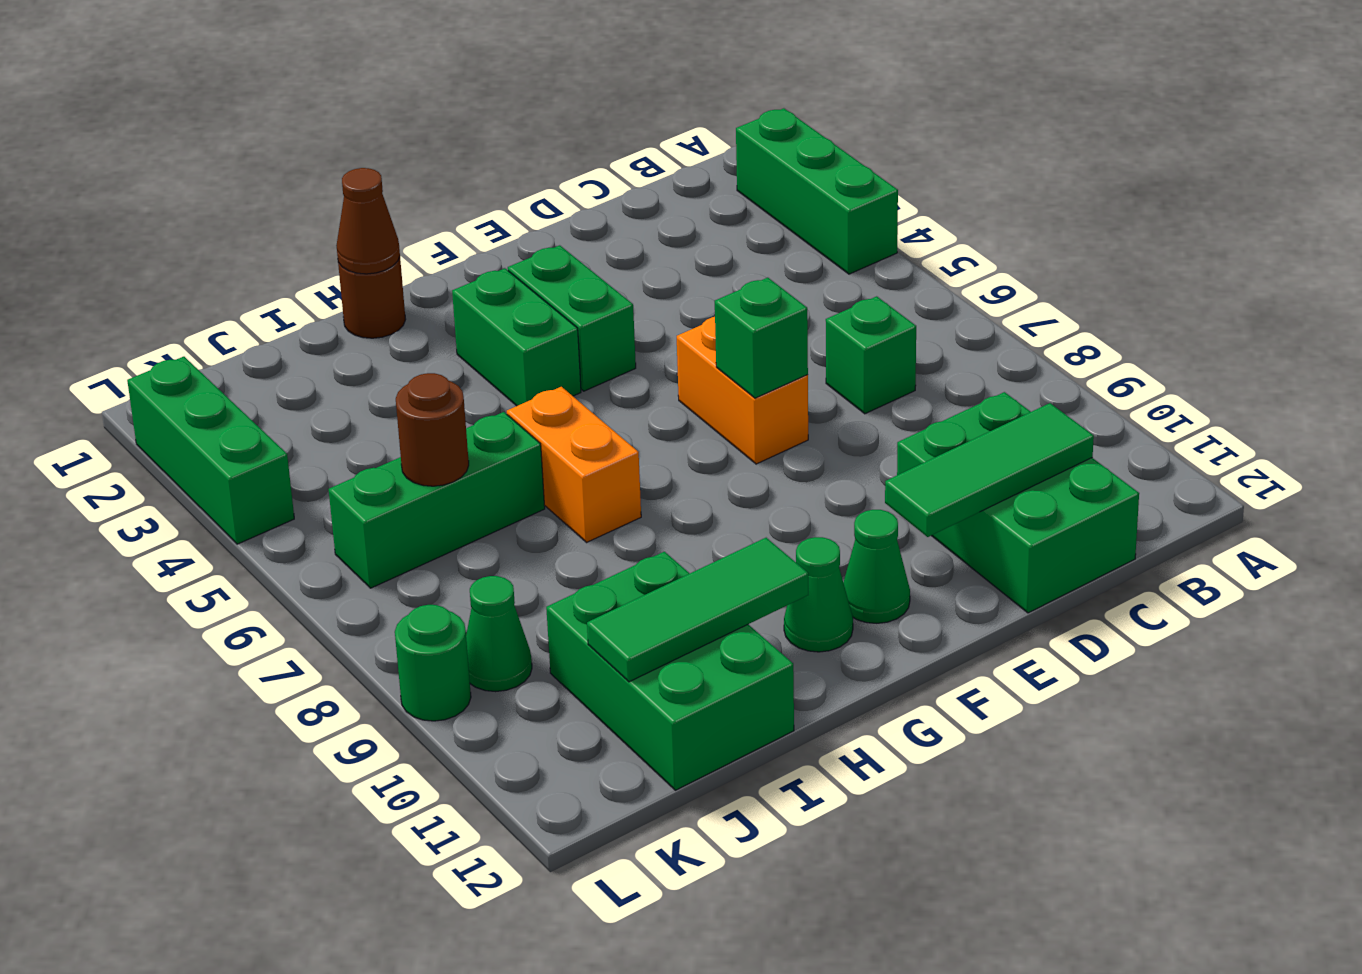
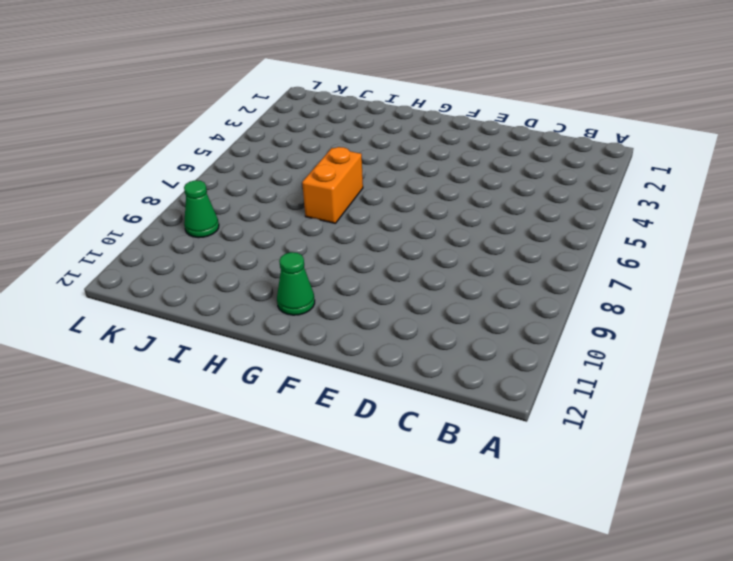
none -> green brick A2:A4 level 1
none -> green brick C7 level 1
none -> green brick C10:D12 level 1

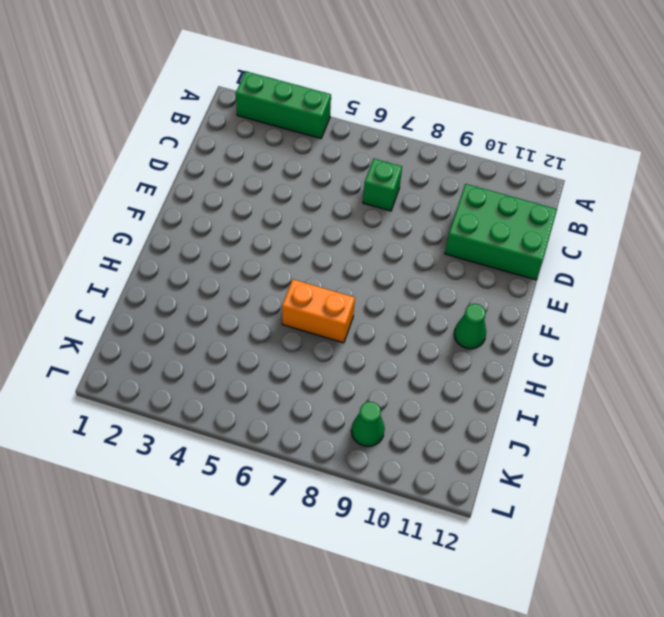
none -> orange brick E6:E7 level 1
none -> green brick F3:F4 level 1
none -> green cone F11 level 1

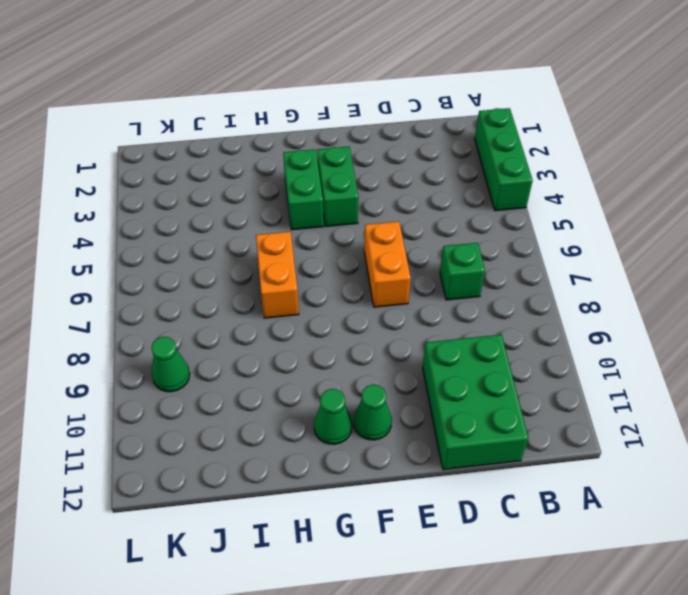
none -> brown round brick H1 level 1
none -> green brick I6:K6 level 1
none -> green brick I10:J12 level 1

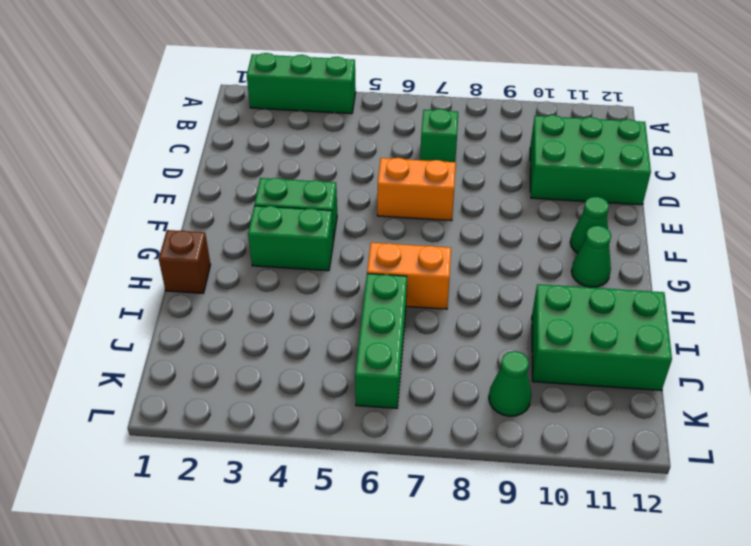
brown brick H1 level 1 -> brown round brick H1 level 1
none -> green brick L2:L4 level 1
none -> green round brick L9 level 1
none -> green tile C11:E11 level 2

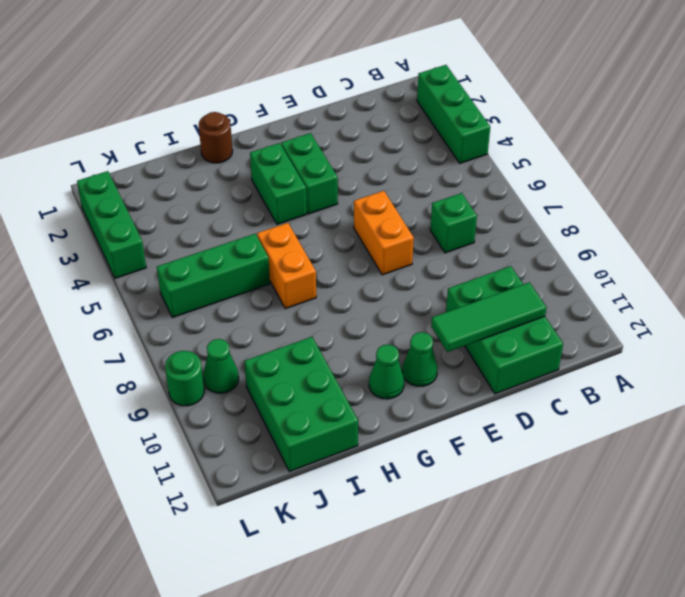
none -> green brick E7 level 2
none -> brown cone H1 level 2
none -> green tile H11:J11 level 2

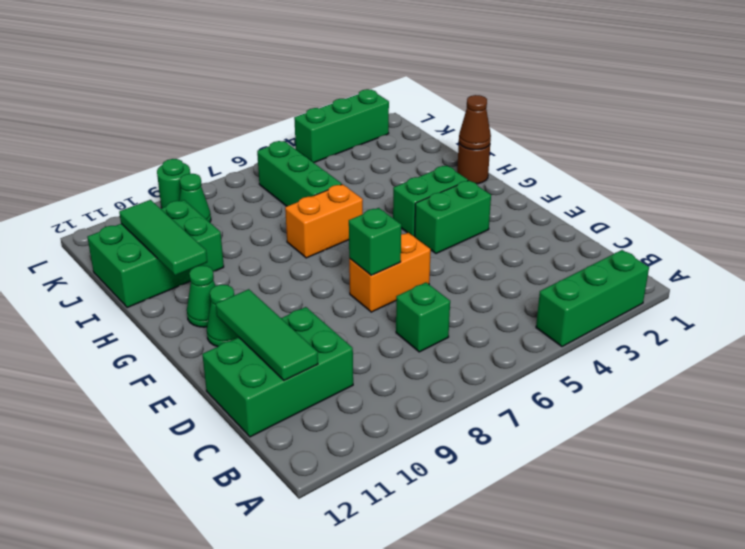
none -> brown round brick J6 level 2

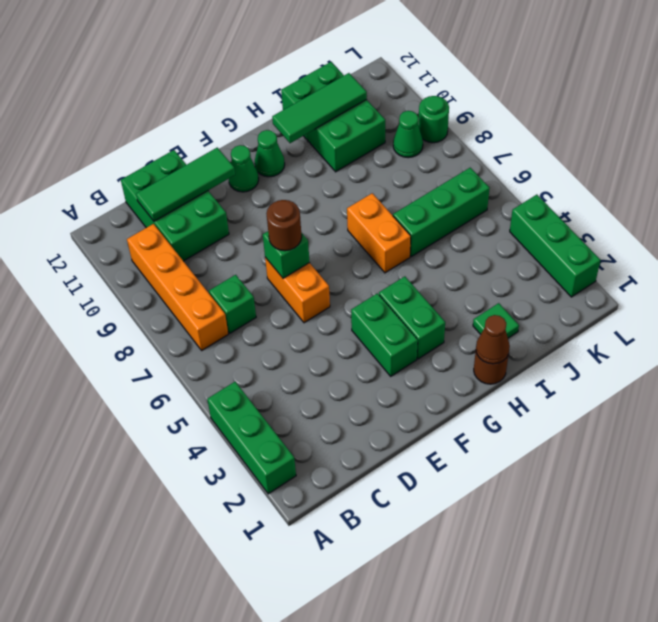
orange brick B7:B10 level 1 -> none
brown round brick E7 level 3 -> brown round brick J6 level 2
green tile I2 level 1 -> none

